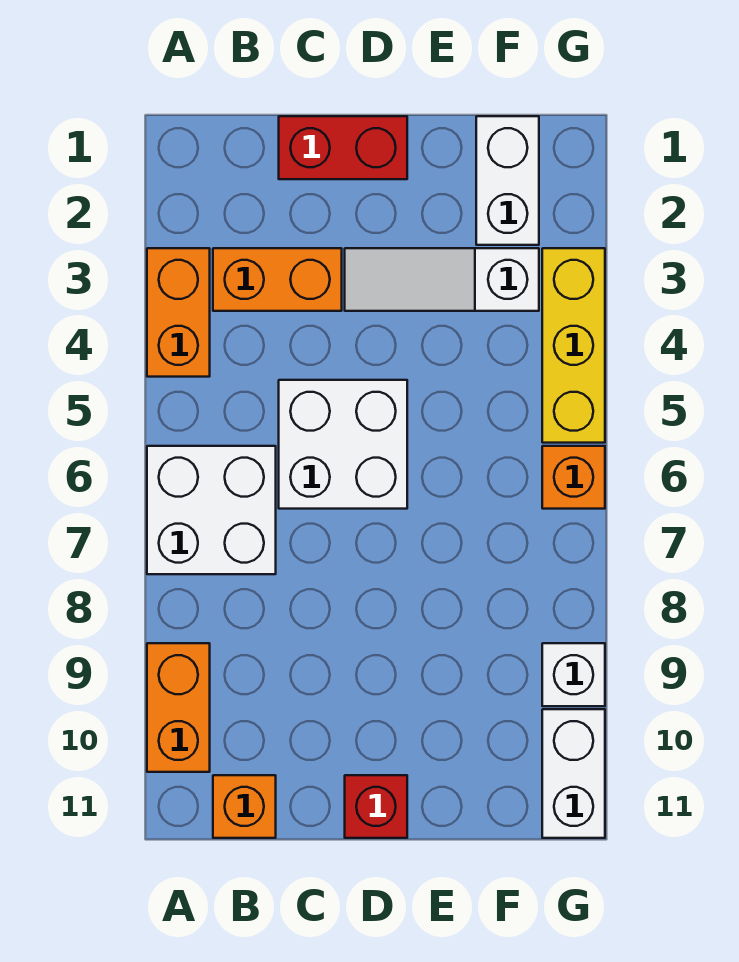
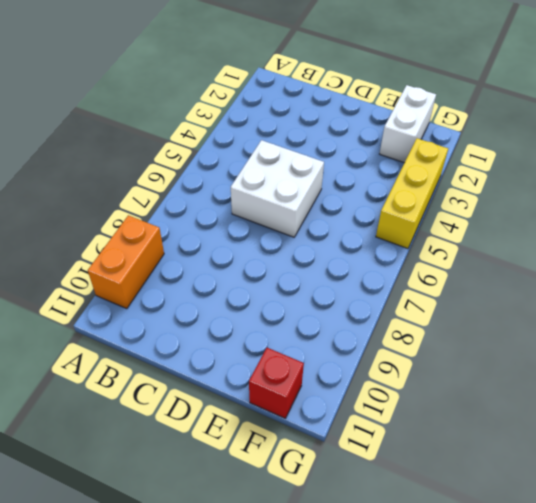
red brick F11 level 1 -> red brick D11 level 1
none -> orange brick A3:A4 level 1
none -> white brick A6:B7 level 1
none -> orange brick B3:C3 level 1

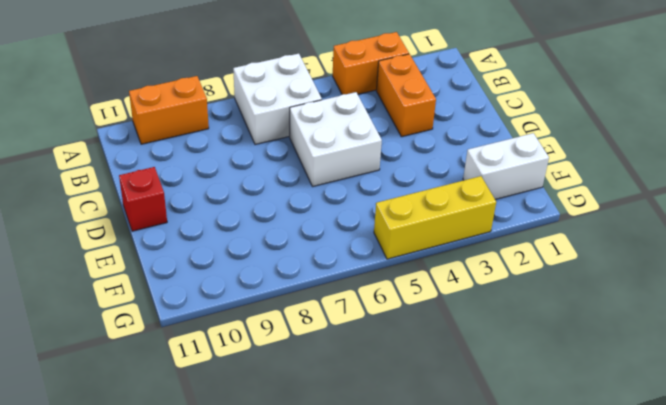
none -> orange brick B11 level 1
none -> red brick C1:D1 level 1
none -> white slope D3:F3 level 1 top F

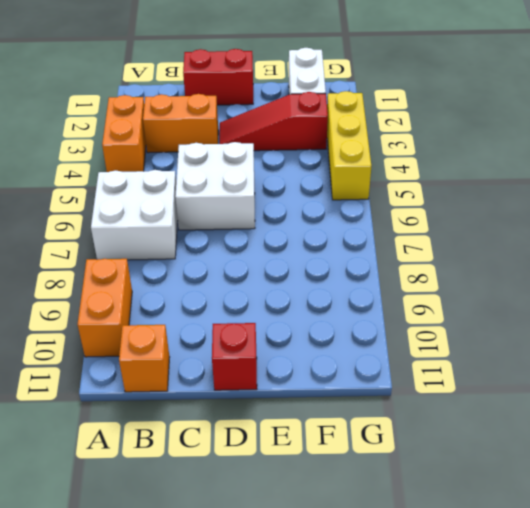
red slope D3:F3 level 1 top F -> white slope D3:F3 level 1 top F
none -> orange brick G6 level 1
none -> white brick G9 level 1
none -> white brick G10:G11 level 1

